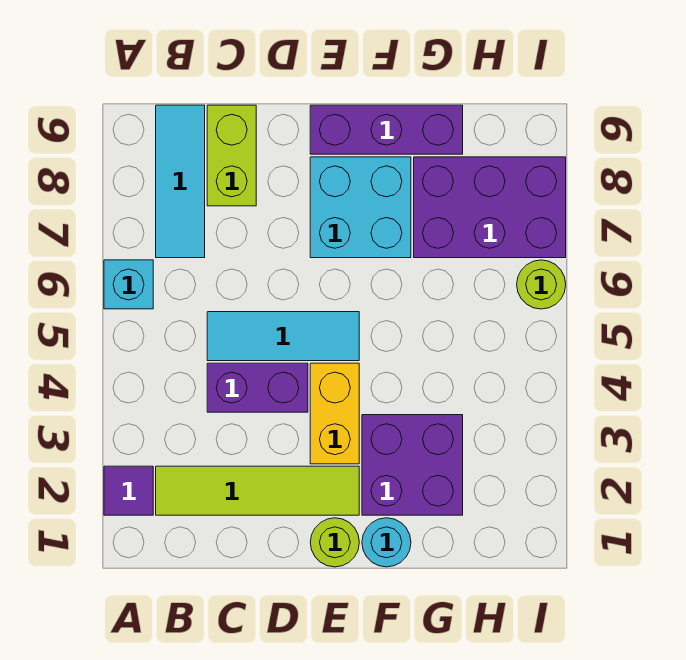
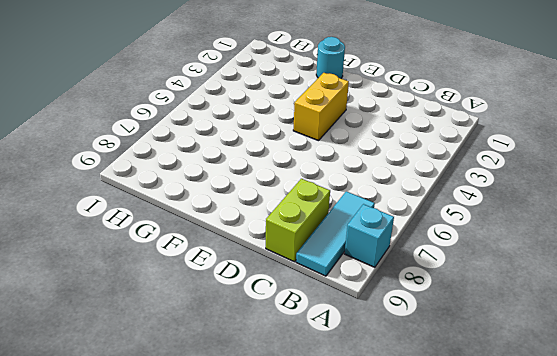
cyan brick A8 level 1 -> cyan brick A6 level 1
none -> purple tile A2 level 1
none -> lime tile B2:E2 level 1
none -> purple brick C4:D4 level 1

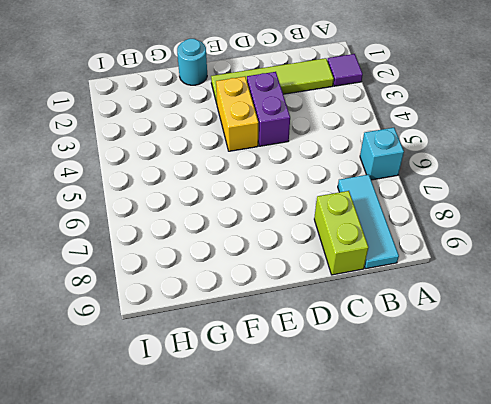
purple brick D3:D4 level 1 -> purple brick C4:D4 level 1
none -> cyan tile C5:E5 level 1
none -> lime round brick E1 level 1
none -> cyan brick E7:F8 level 1

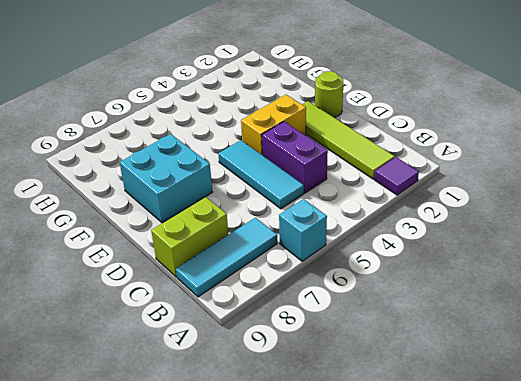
none -> purple brick E9:G9 level 1
none -> cyan round brick F1 level 1
none -> purple brick F2:G3 level 1

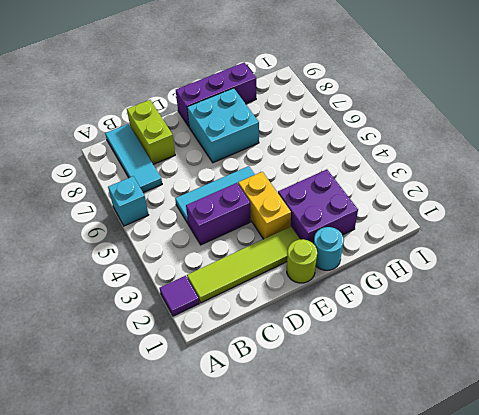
none -> purple brick G7:I8 level 1
none -> lime round brick I6 level 1

